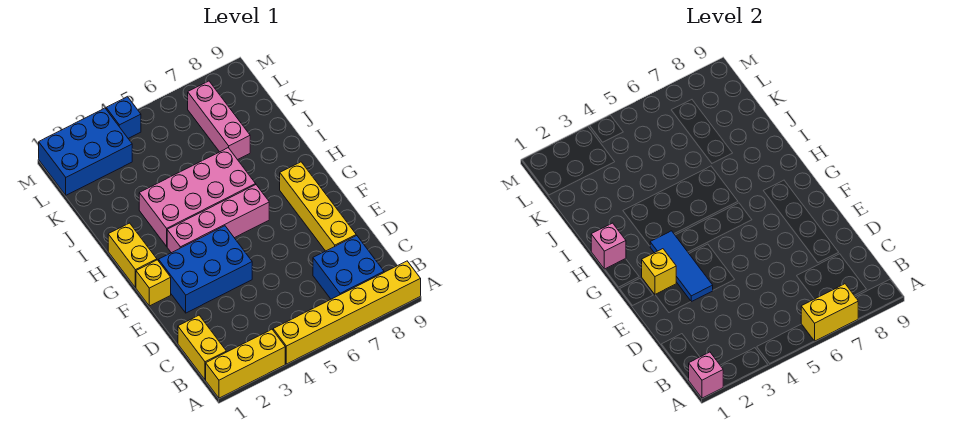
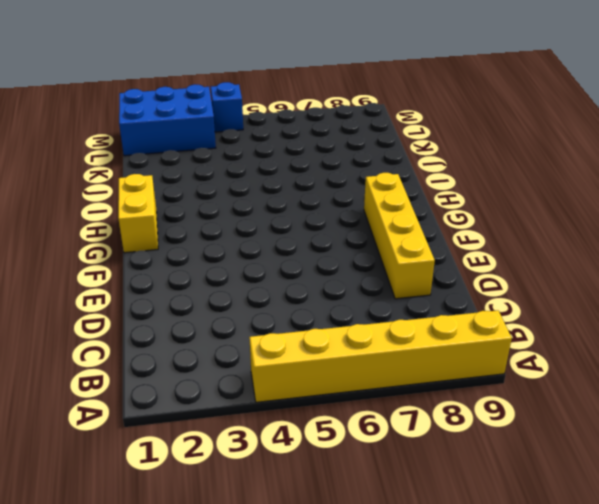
none -> yellow brick A1:A3 level 1
none -> yellow brick B1:C1 level 1
none -> blue brick B7:C8 level 1

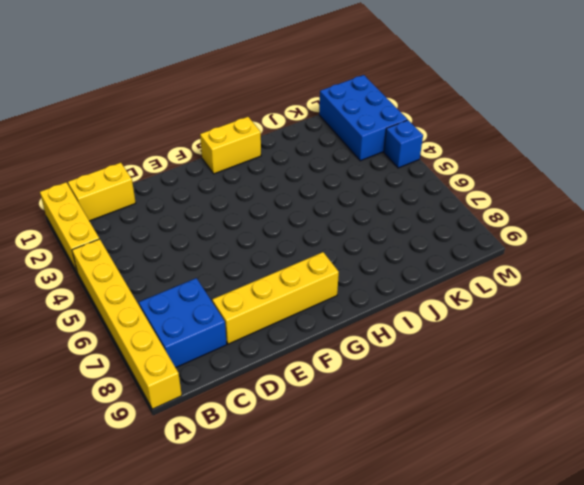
none -> blue brick E2:F4 level 1
none -> yellow brick F1 level 1
none -> pink brick G3:G6 level 1

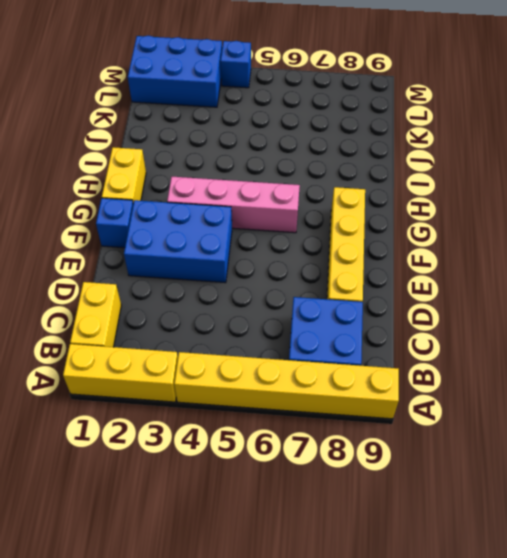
blue brick F1 level 1 -> yellow brick F1 level 1
none -> pink brick H3:I6 level 1
none -> pink brick J7:L7 level 1
none -> pink brick A1 level 2

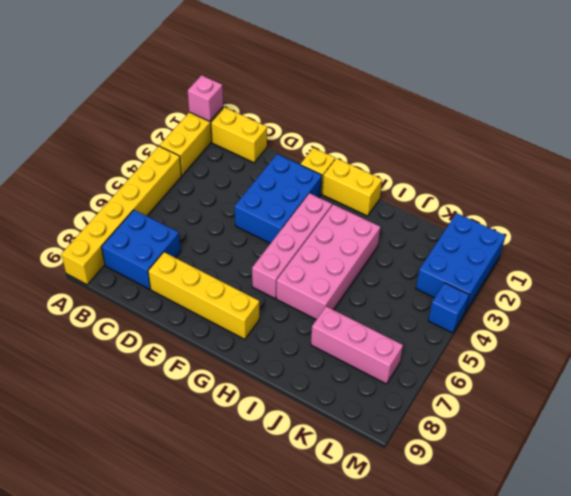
none -> yellow brick A6:A7 level 2
none -> blue tile E3:G3 level 2
none -> yellow brick F2 level 2

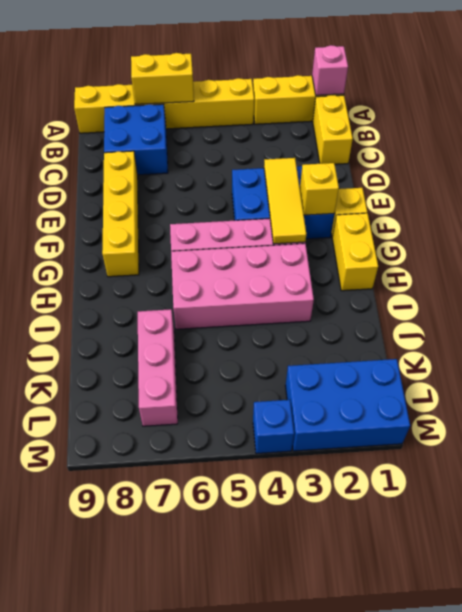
yellow tile E3:G3 level 2 -> blue tile E3:G3 level 2
none -> pink brick H1 level 2

